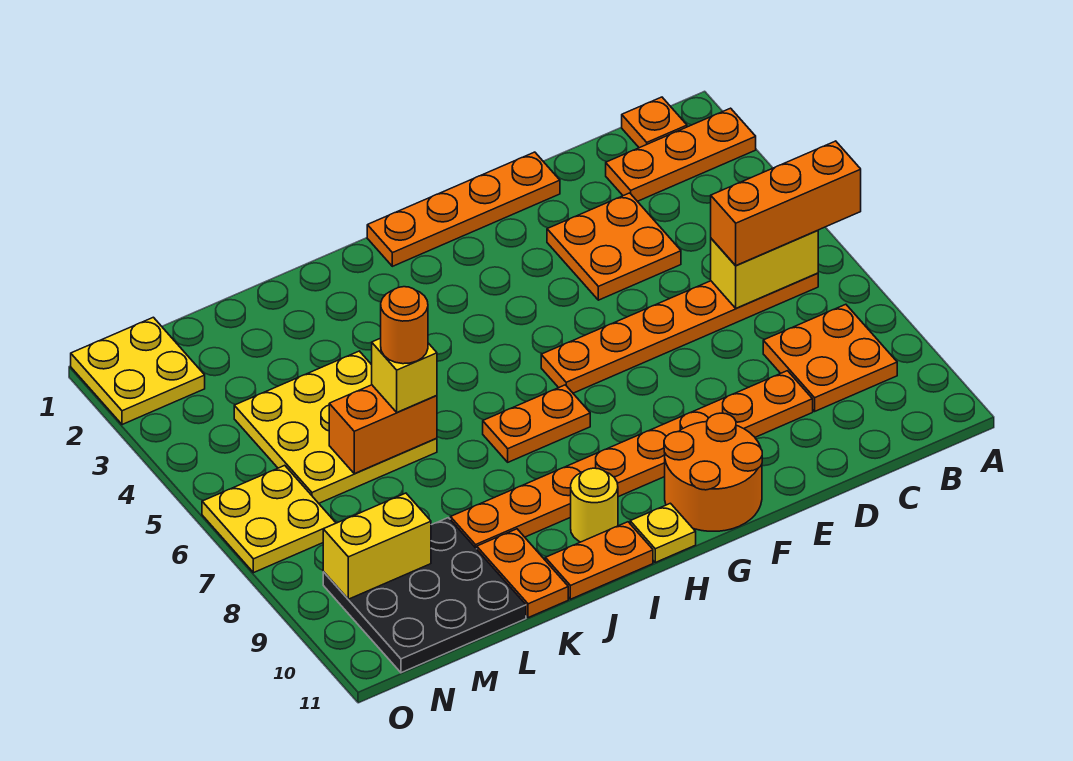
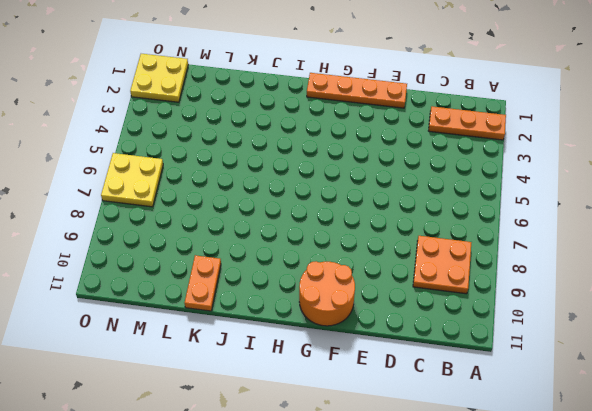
none -> orange plate B1 level 1
none -> orange plate B6:G6 level 1
none -> orange plate D3:E4 level 1

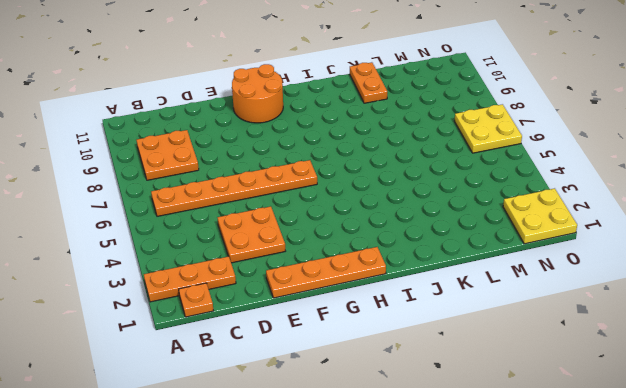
none -> orange plate D9:K9 level 1
none -> orange plate H7:I7 level 1
none -> yellow plate H11 level 1

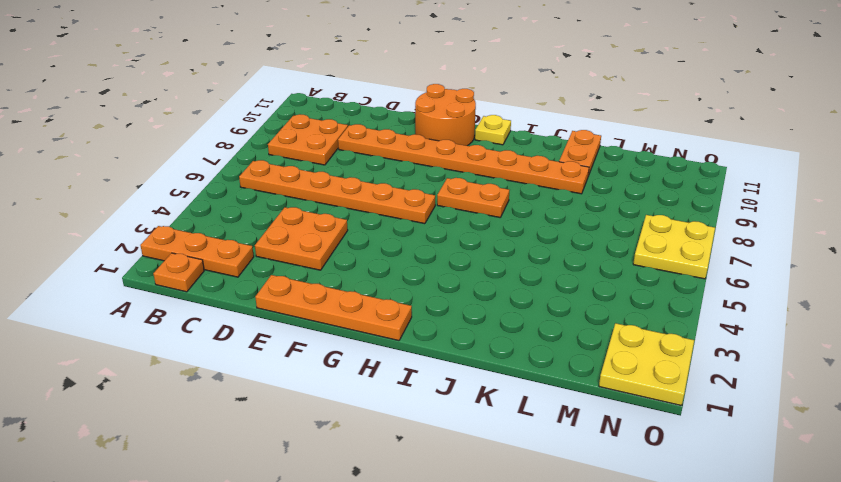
none -> yellow round brick I10 level 1
none -> orange plate I11:J11 level 1
none -> yellow plate K4:M6 level 1

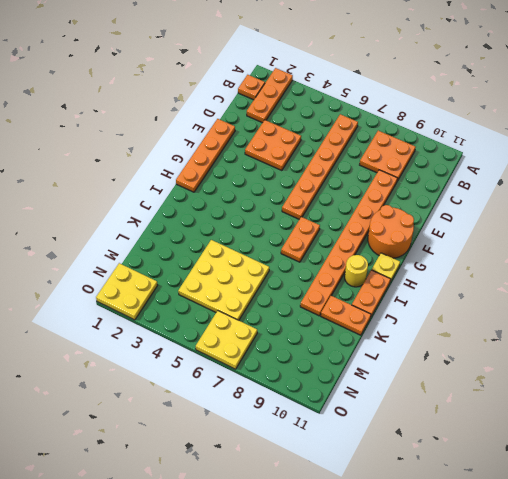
none -> black plate L9:N11 level 1
none -> yellow brick B6:C6 level 2
none -> orange brick K6:L6 level 2

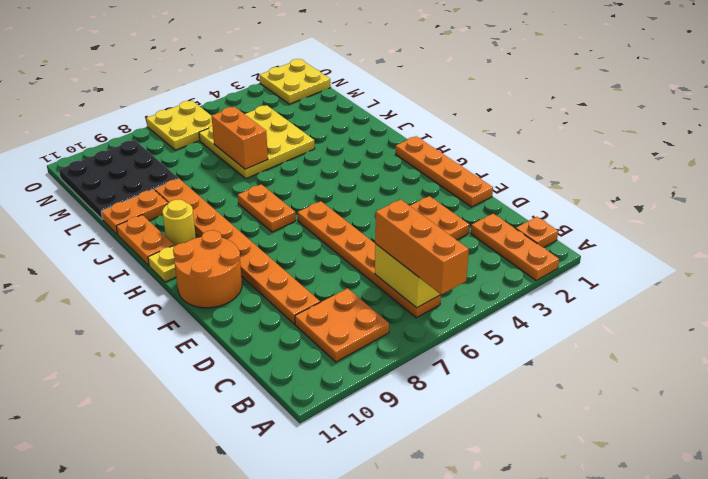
none -> yellow brick M9:N9 level 2
none -> yellow brick K6 level 3
none -> orange round brick K6 level 4

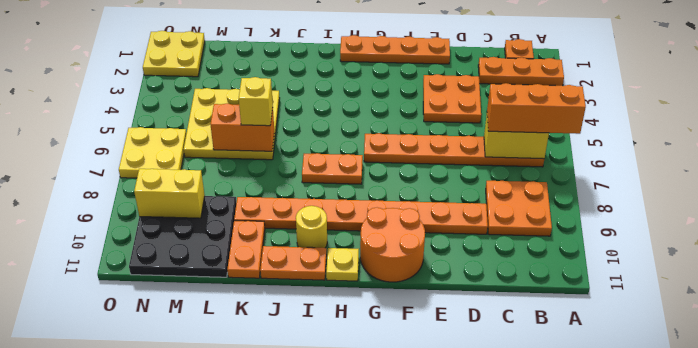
none -> orange round brick K6 level 4

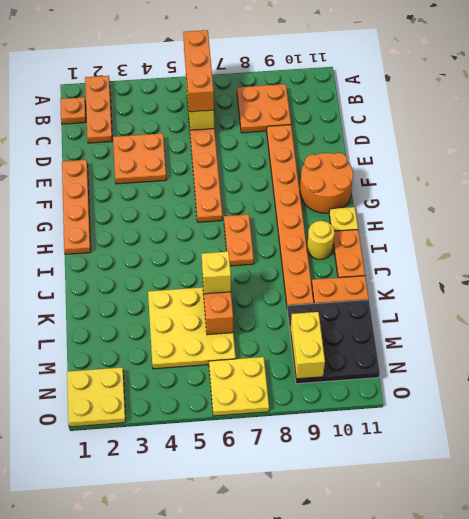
none -> orange round brick K6 level 4

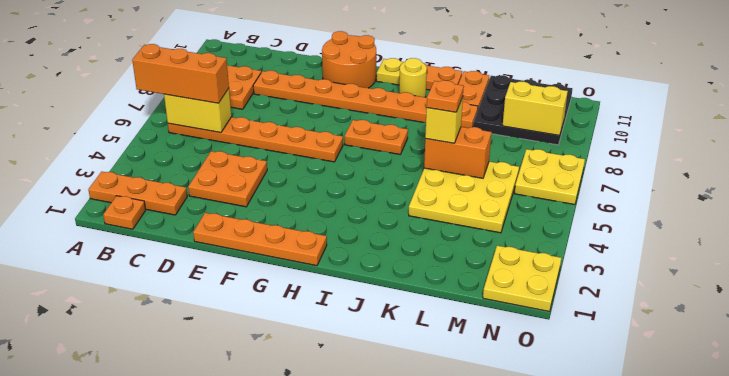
orange plate K6 level 4 -> orange round brick K6 level 4

